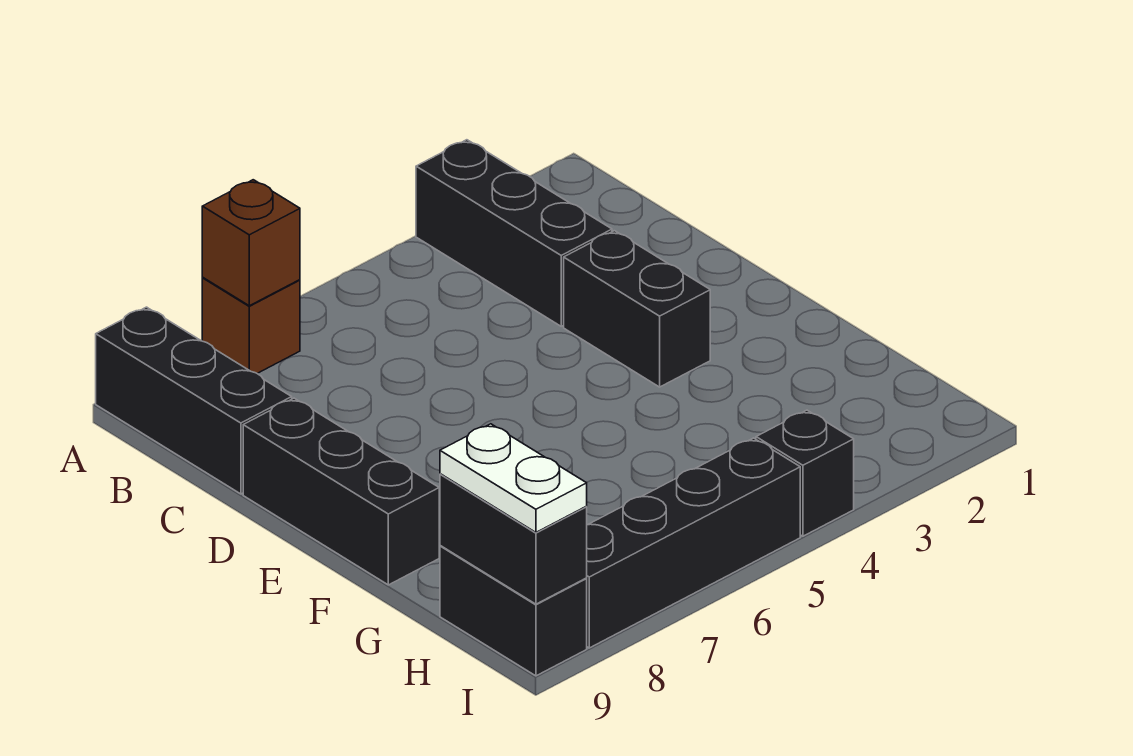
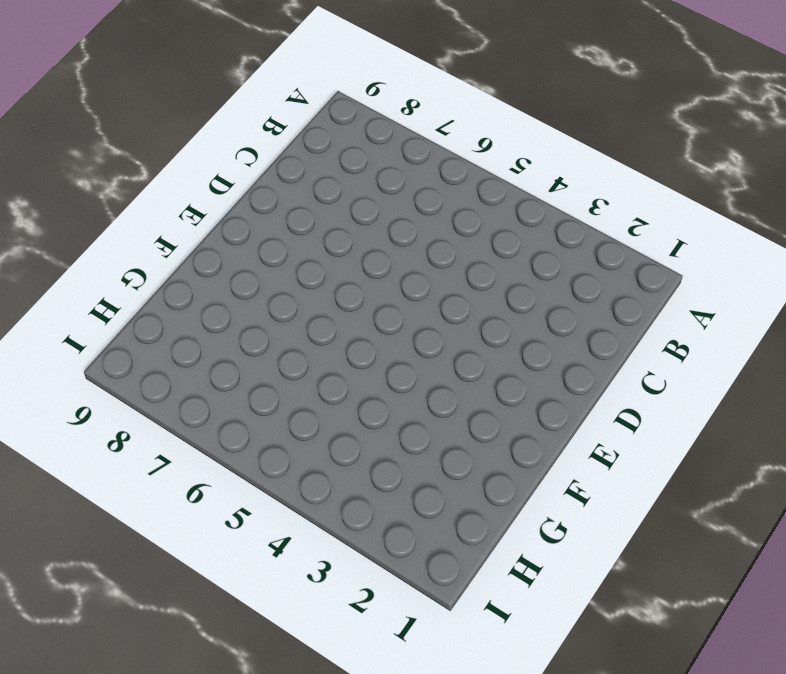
none -> black brick A3:C3 level 1
none -> brown brick A7 level 1

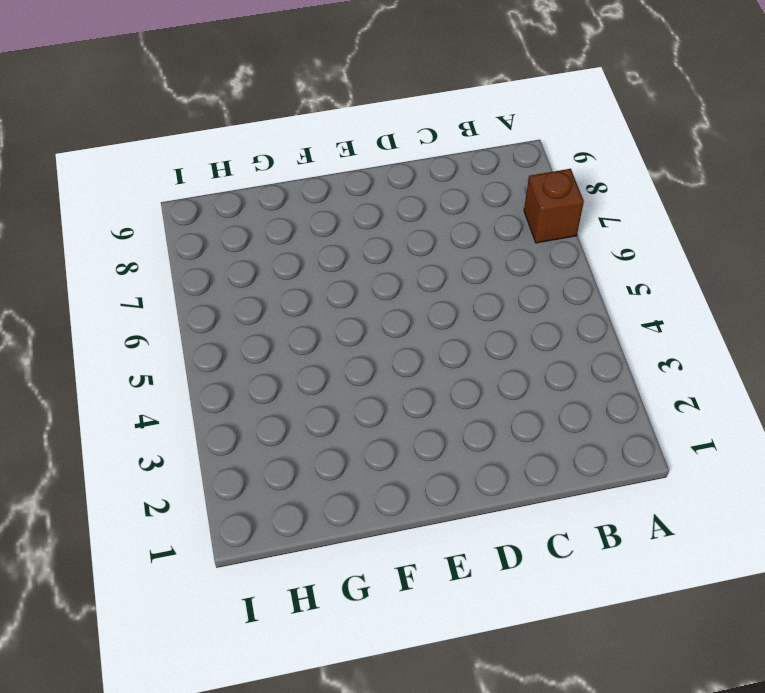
none -> black brick A3:C3 level 1
none -> black brick A9:C9 level 1

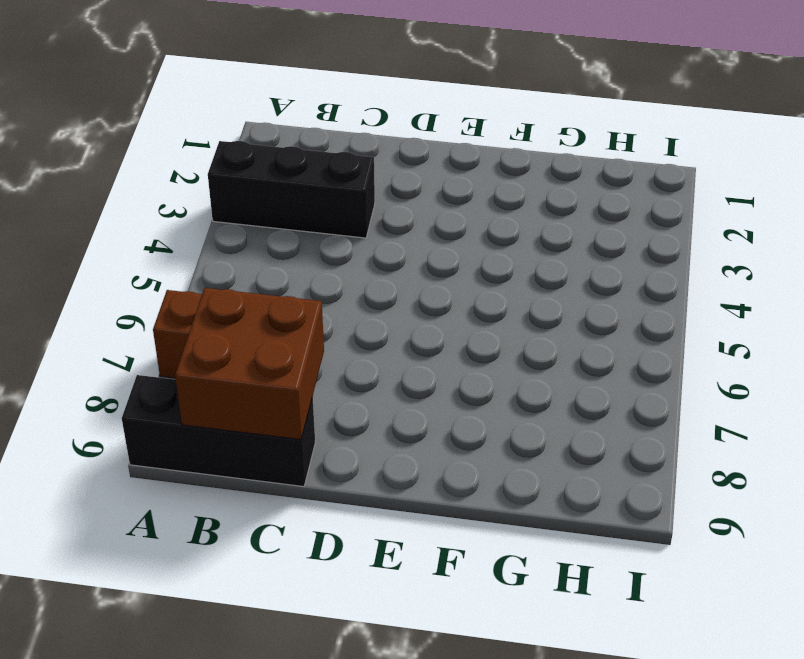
brown brick B8:C9 level 2 -> none
none -> black brick D3:E3 level 1
none -> black brick D9:F9 level 1

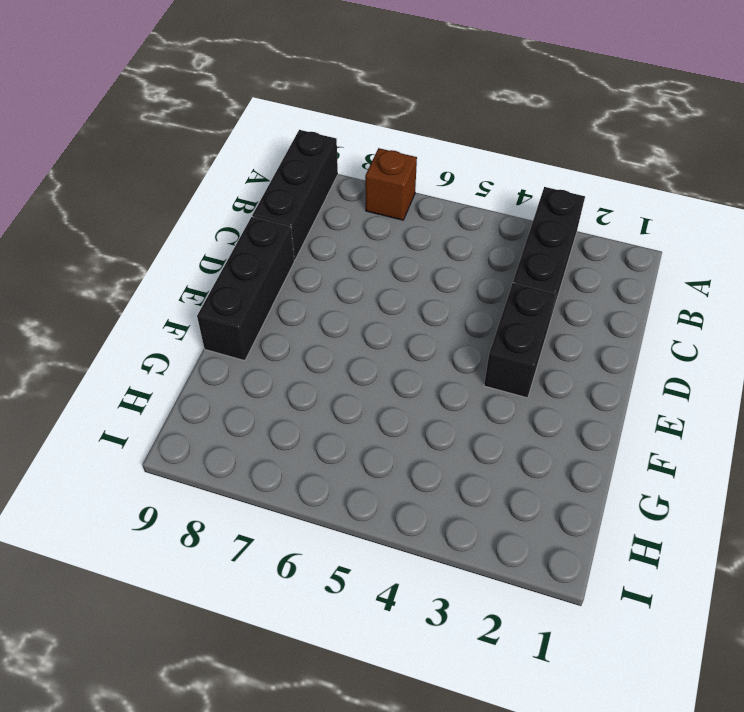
none -> black brick H9:I9 level 1
none -> black brick I4 level 1

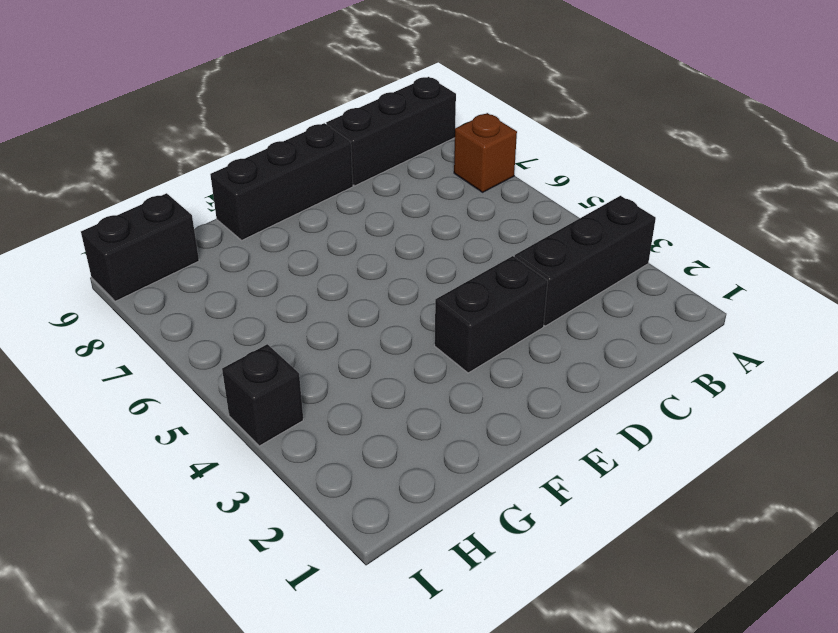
none -> black brick I5:I8 level 1
none -> brown brick A7 level 2

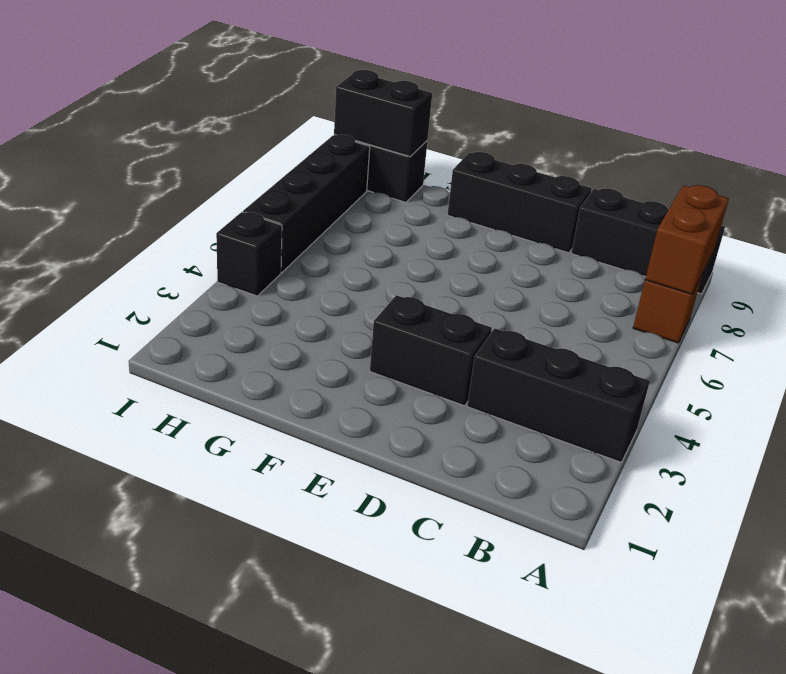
brown brick A7:A8 level 2 -> brown brick A7 level 2
none -> white plate H9:I9 level 3

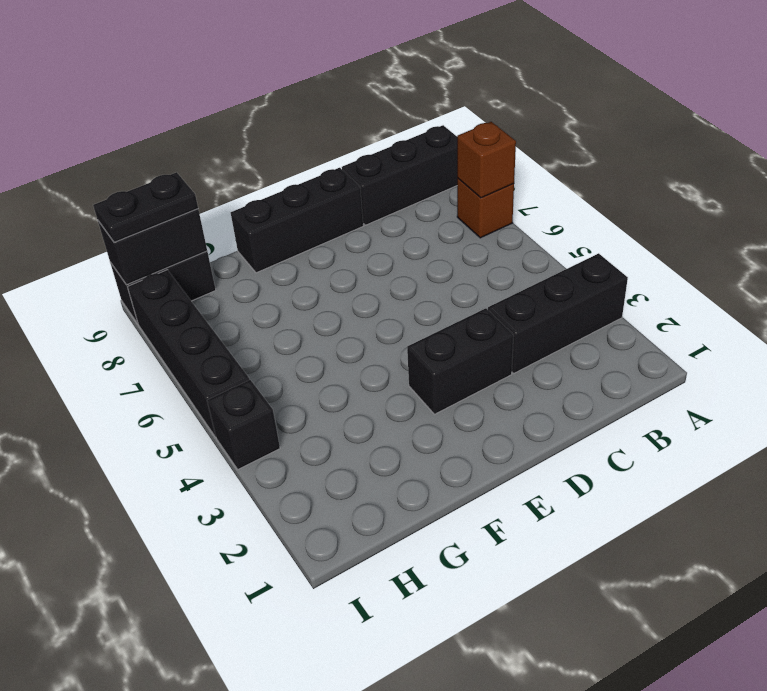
black plate H9:I9 level 3 -> white plate H9:I9 level 3

